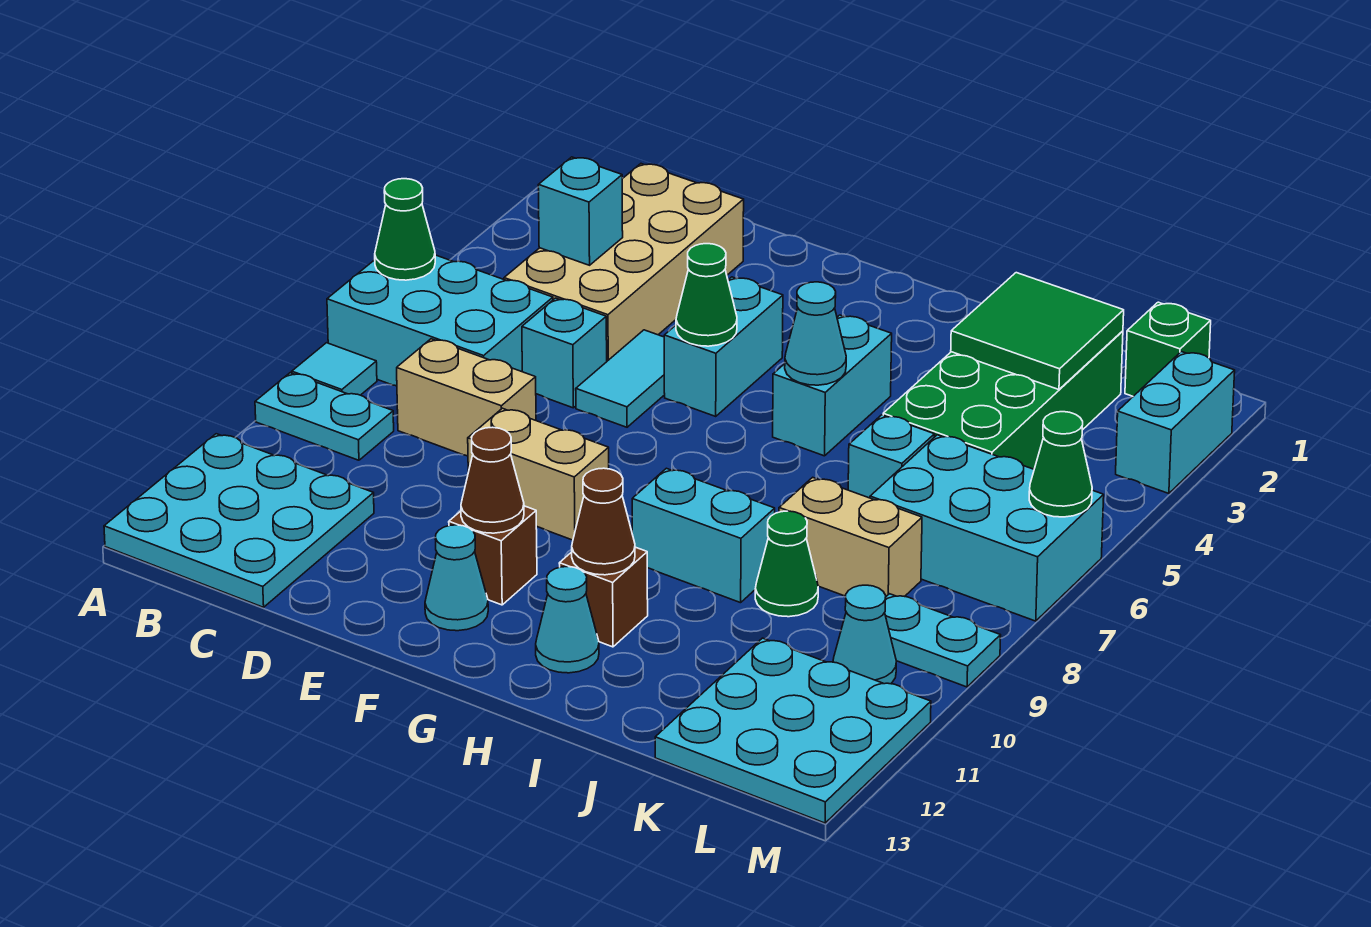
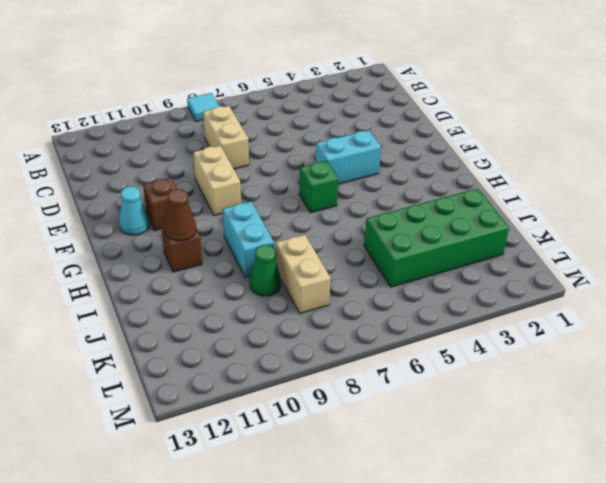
green brick G6 level 1 -> green brick L1 level 1
none -> cyan brick A6:C7 level 1
none -> cyan plate A9:B9 level 1
none -> cyan plate A11:C13 level 1
none -> tan brick C2:D5 level 1

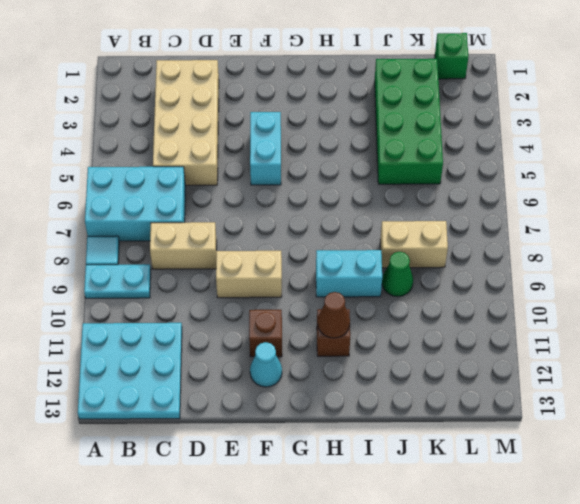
none -> cyan brick D6 level 1
none -> cyan tile E5:E6 level 1
none -> cyan brick H4:H5 level 1
none -> cyan cone H12 level 1

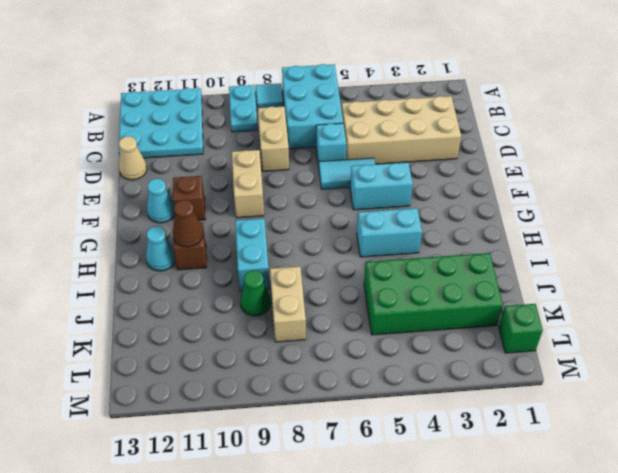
tan cone D13 level 1 -> none
none -> cyan brick J6 level 1
none -> cyan brick K6:M7 level 1
none -> cyan plate K11:M13 level 1
none -> cyan plate L9:M9 level 1

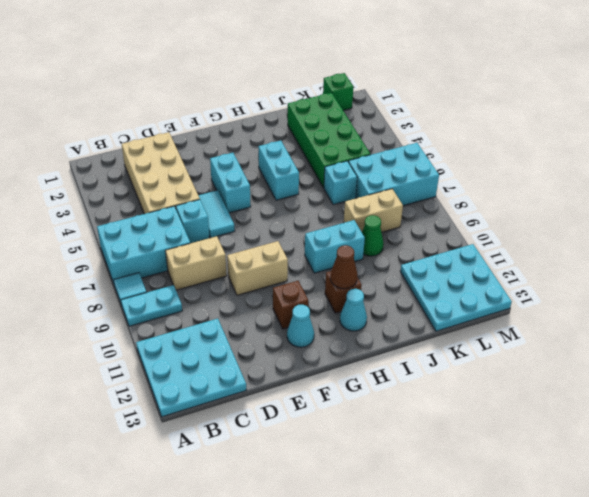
none -> cyan plate L9:M9 level 1
none -> cyan cone L10 level 1
none -> cyan brick M2:M3 level 1
none -> green cone A6 level 2

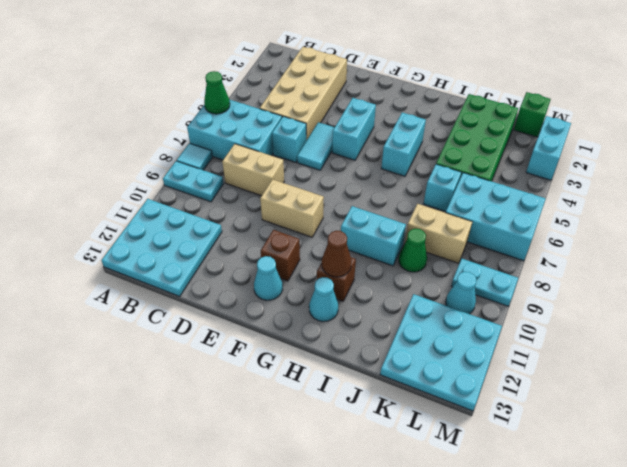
none -> cyan brick C4 level 2
none -> green cone F5 level 2
none -> brown cone F11 level 2
none -> cyan cone H5 level 2

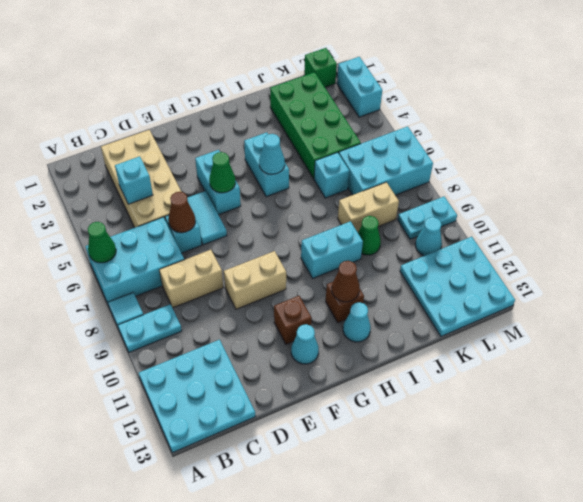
brown cone D6 level 2 -> brown cone F11 level 2
none -> green tile J2:K3 level 2
none -> green cone M6 level 2

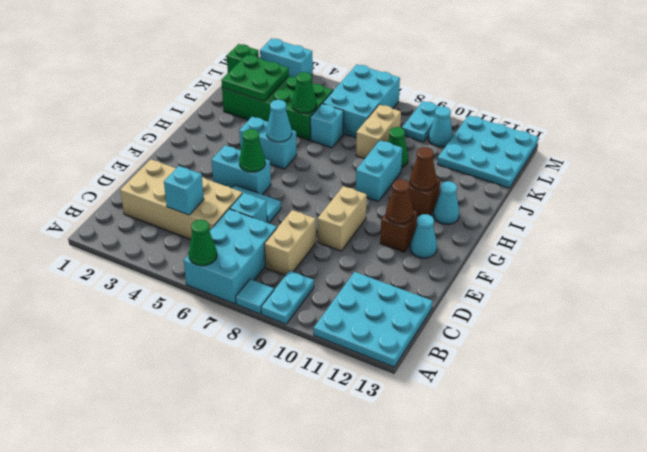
green plate J2:K3 level 2 -> green tile J2:K3 level 2
green cone J5 level 2 -> green cone M6 level 2

